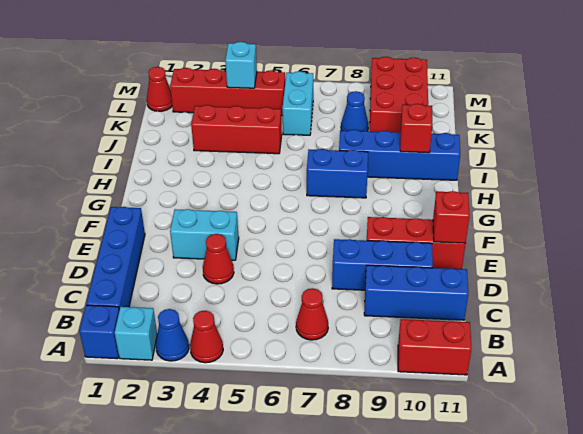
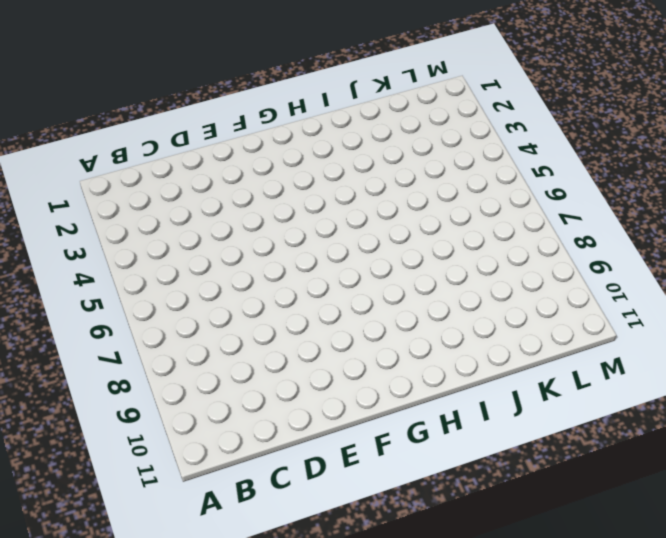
none -> blue brick A1 level 1
none -> cyan brick A2 level 1
none -> blue cone A3 level 1

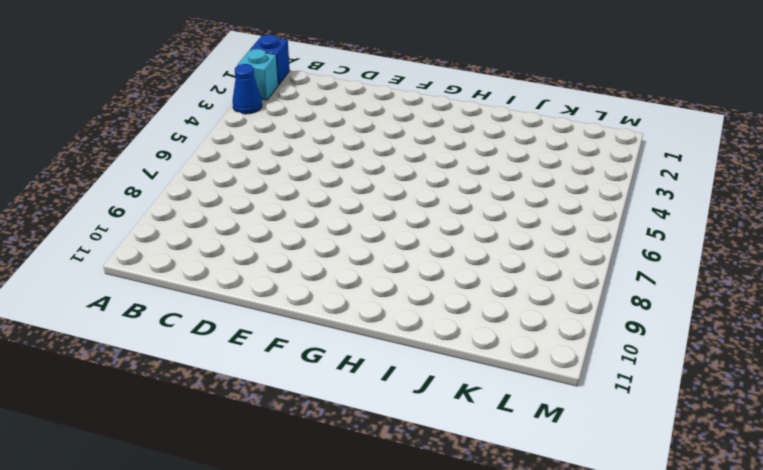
none -> red cone A4 level 1
none -> red brick A10:A11 level 1
none -> blue brick B1:E1 level 1

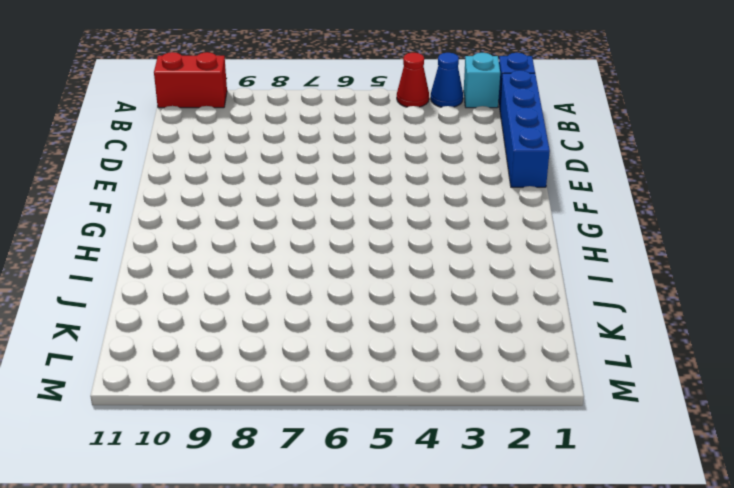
none -> red cone B7 level 1
none -> blue brick C9:C11 level 1
none -> red cone D4 level 1

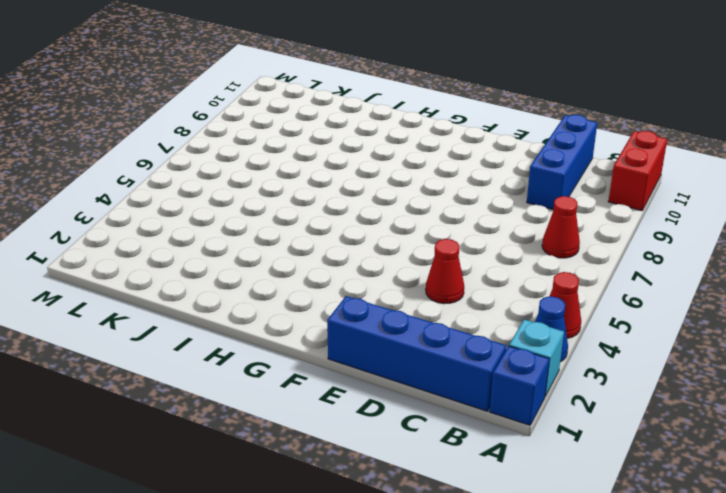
none -> blue brick D8:D10 level 1
none -> cyan brick E3:E4 level 1
none -> red brick E9:E11 level 1

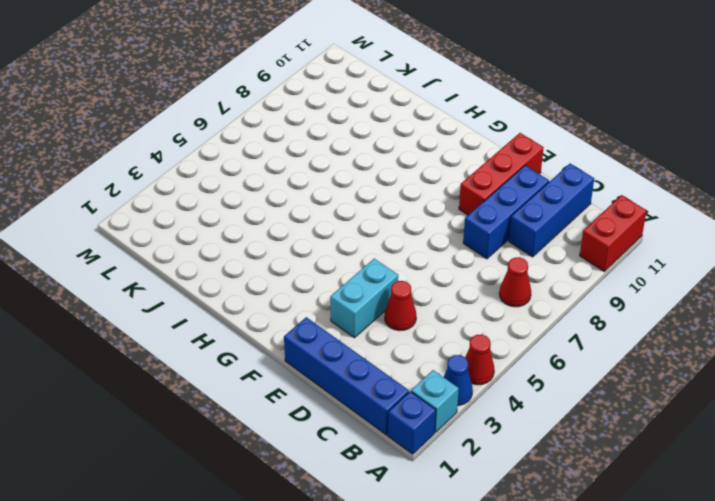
none -> blue brick H7:H8 level 1
none -> blue brick I8:I11 level 1
none -> red brick J3:J5 level 1

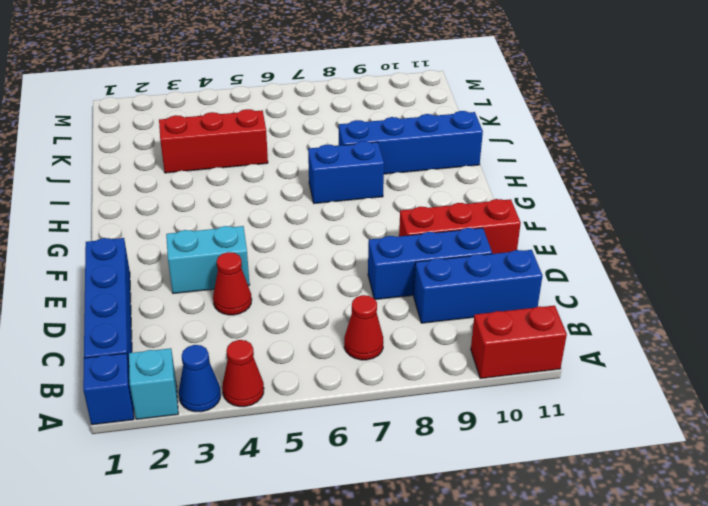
none -> cyan brick K6:L6 level 1
none -> blue cone K8 level 1
none -> red brick K9:M10 level 1

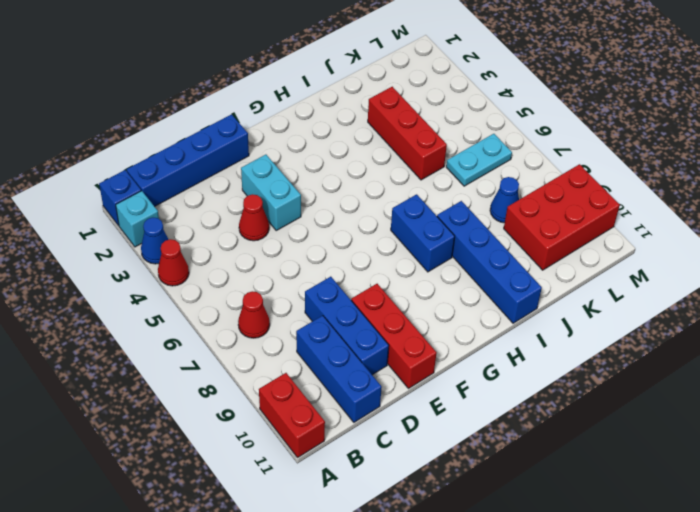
cyan plate K6:L6 level 1 -> cyan brick K6:L6 level 1
none -> red cone L1 level 1
none -> red brick L2:L5 level 1
none -> red brick E11 level 2

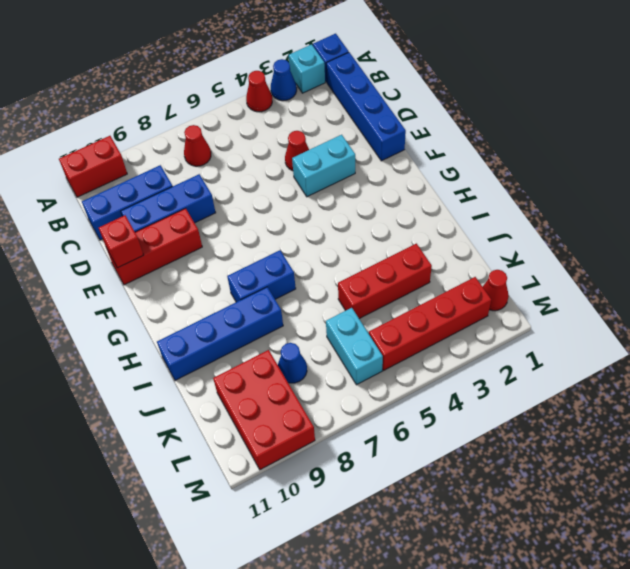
none -> red brick I10 level 2
none -> cyan brick L4 level 2

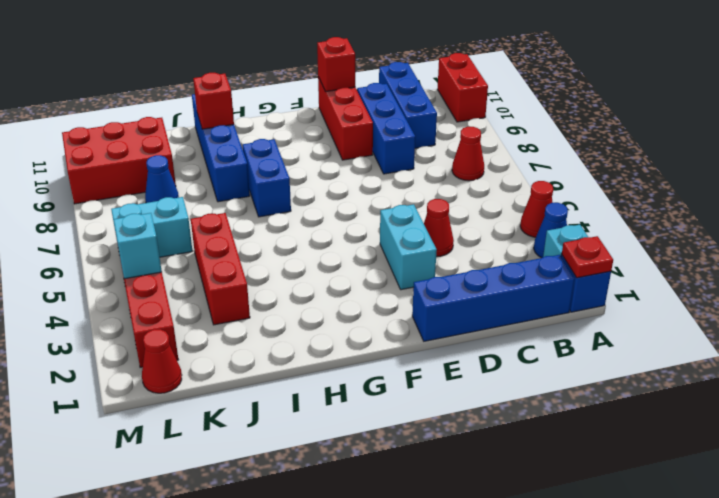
red plate A1 level 2 -> none

